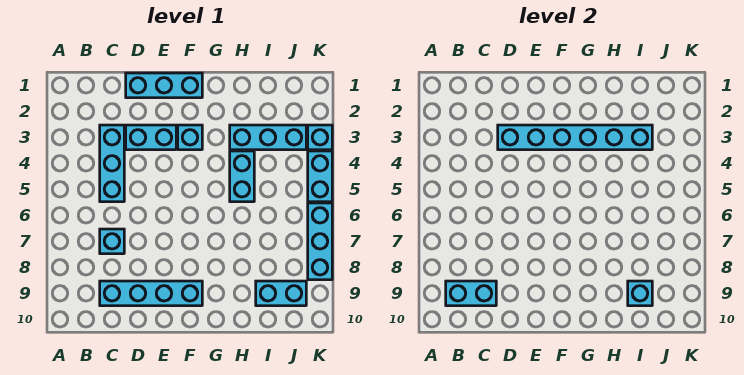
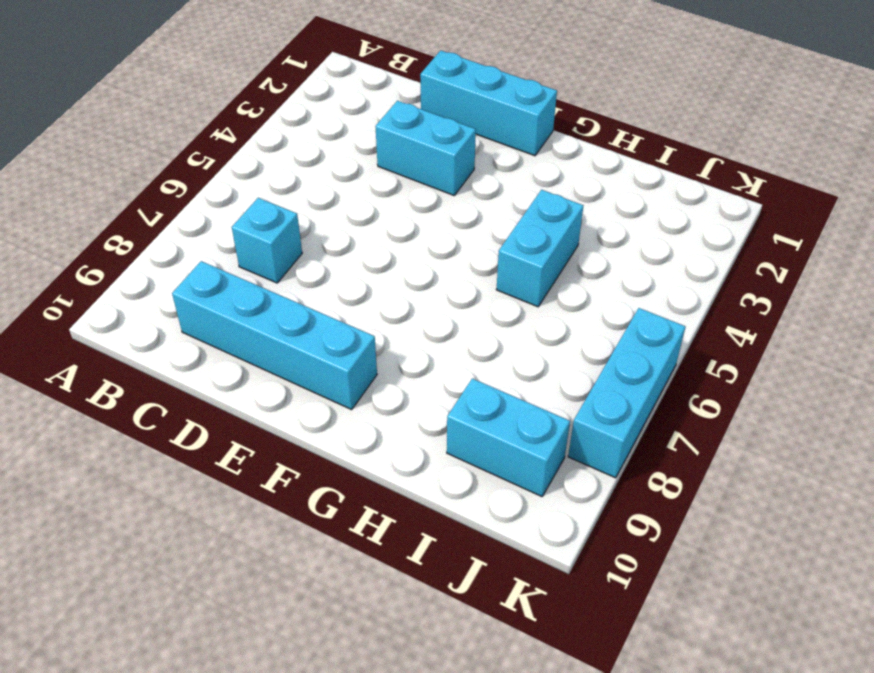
none -> cyan brick C3:C5 level 1
none -> cyan brick F3 level 1
none -> cyan brick H3:J3 level 1

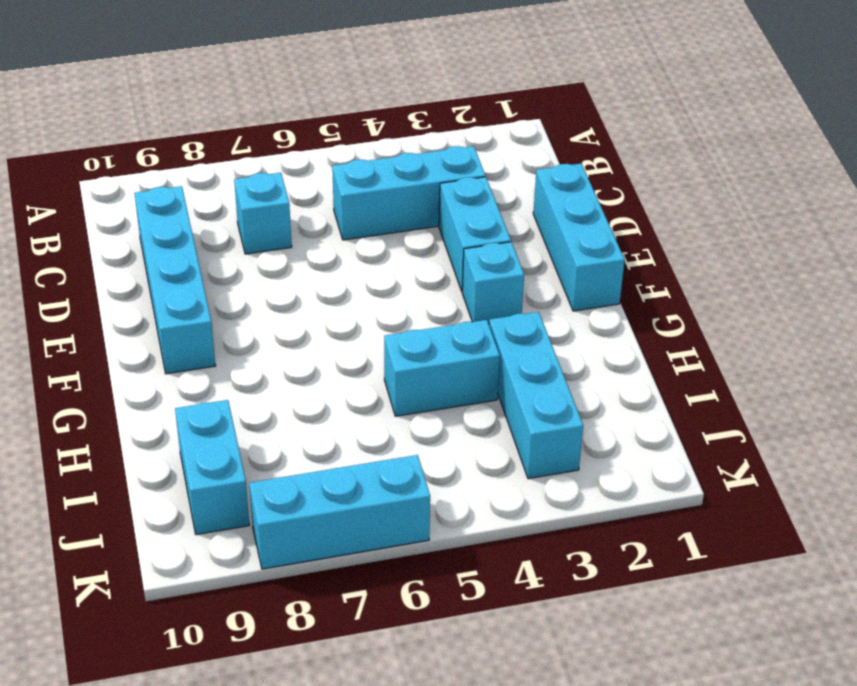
none -> cyan brick K3 level 1
none -> cyan brick K4:K5 level 1
none -> cyan brick B9:C9 level 2

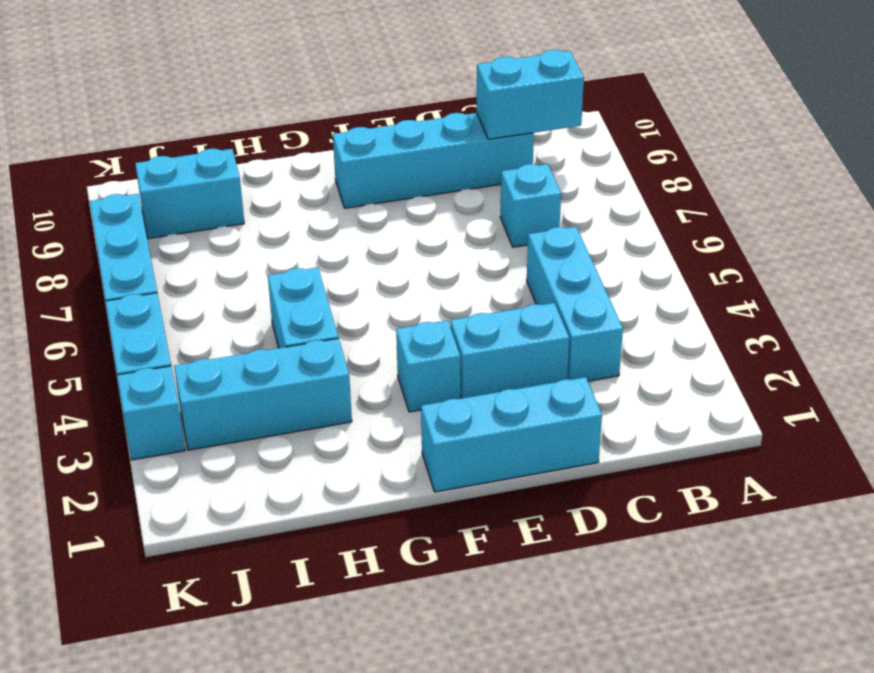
none -> cyan brick D3:I3 level 2
none -> cyan brick I9 level 2

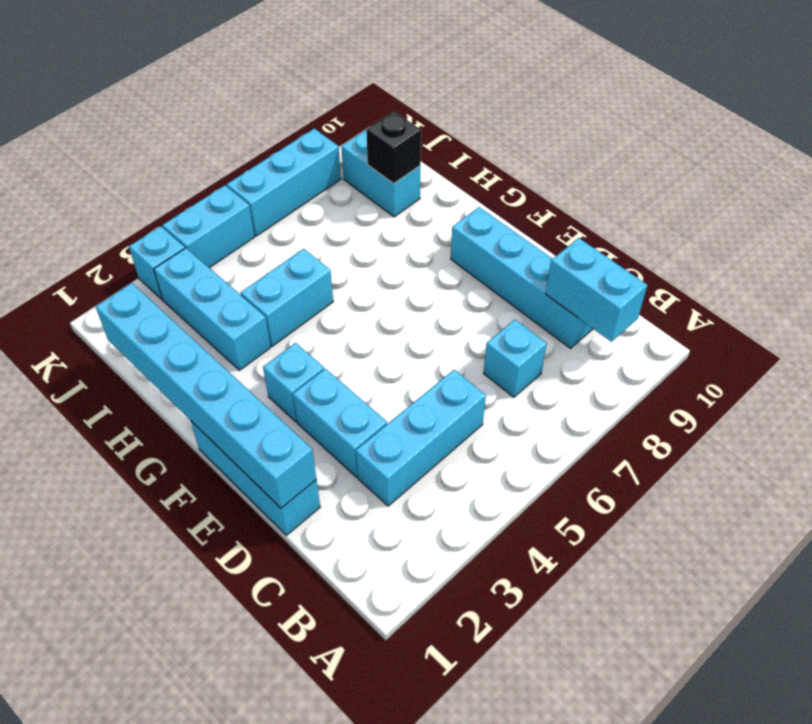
cyan brick D1:I1 level 2 -> cyan brick D3:I3 level 2
black brick I9 level 2 -> cyan brick I9 level 2

